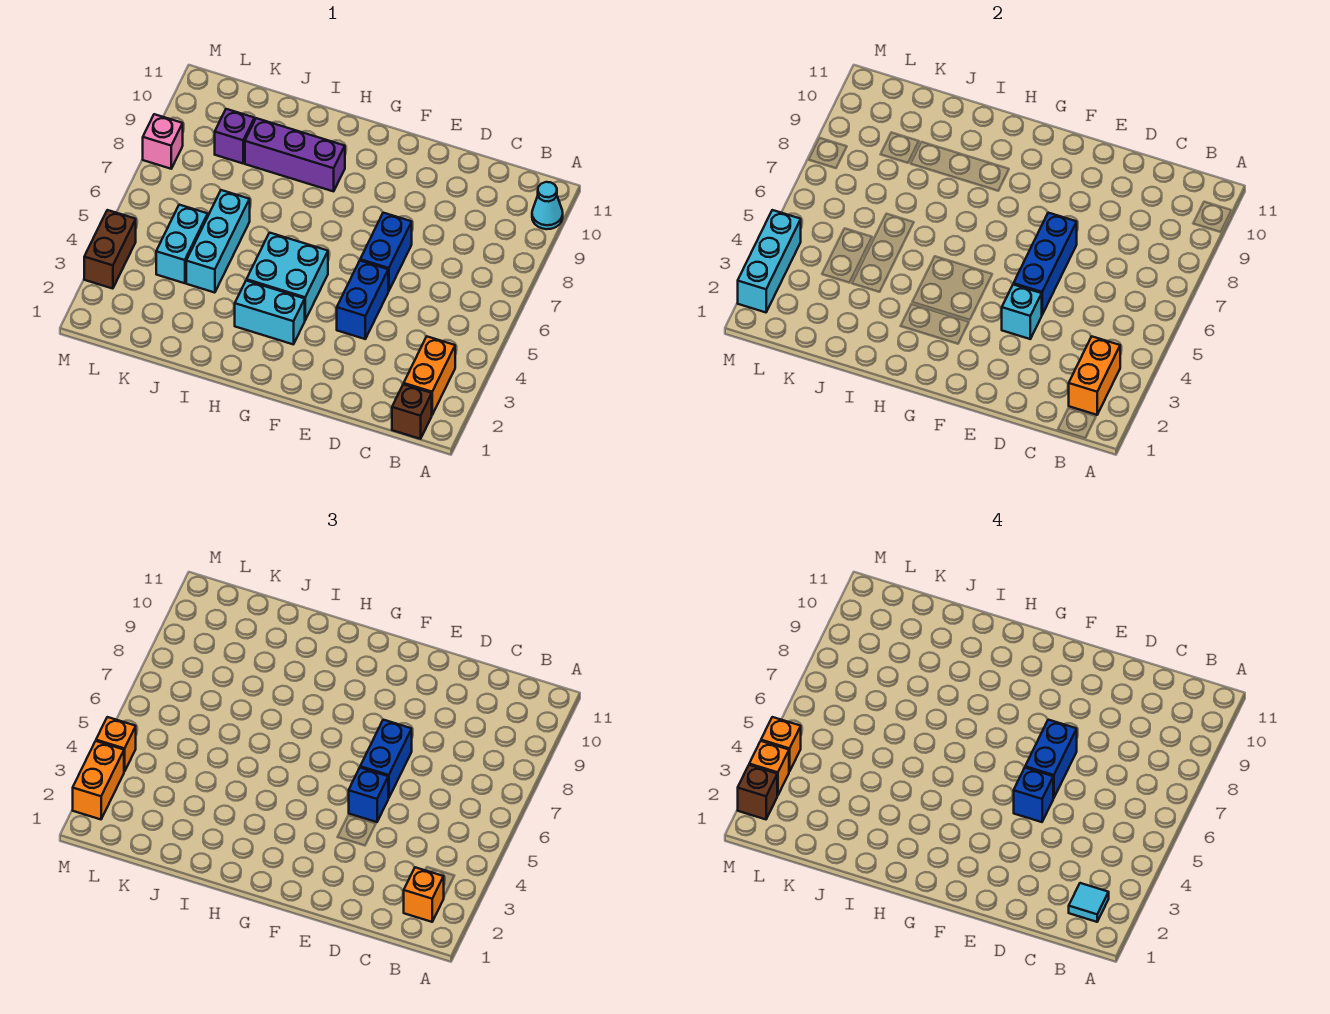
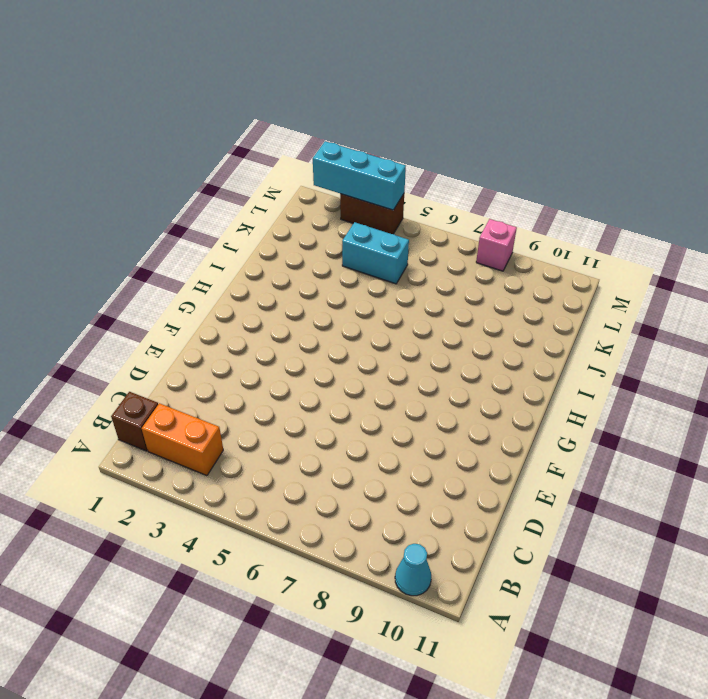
none -> blue brick E4:E5 level 1
none -> blue brick E6:E7 level 1
none -> cyan brick G3:H3 level 1

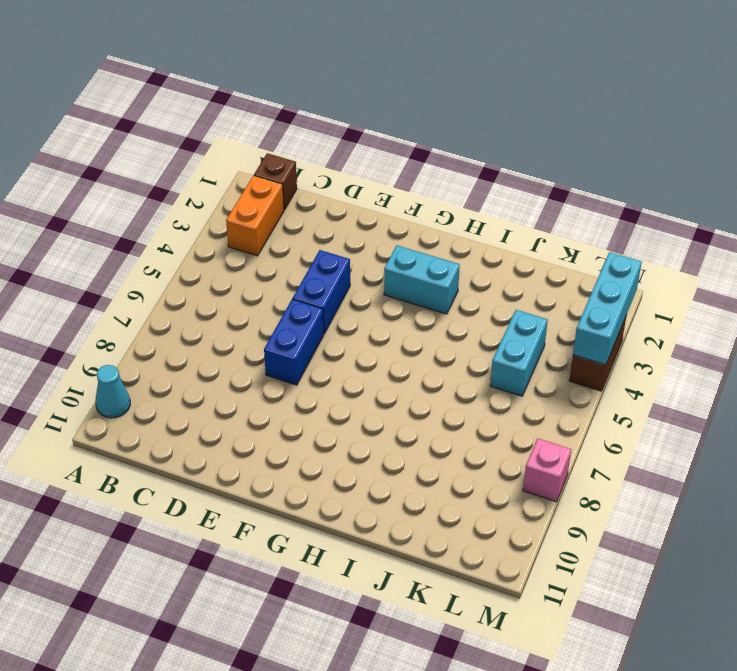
none -> cyan brick G4:H5 level 1
none -> purple brick H9:J9 level 1
none -> cyan brick J4:J6 level 1

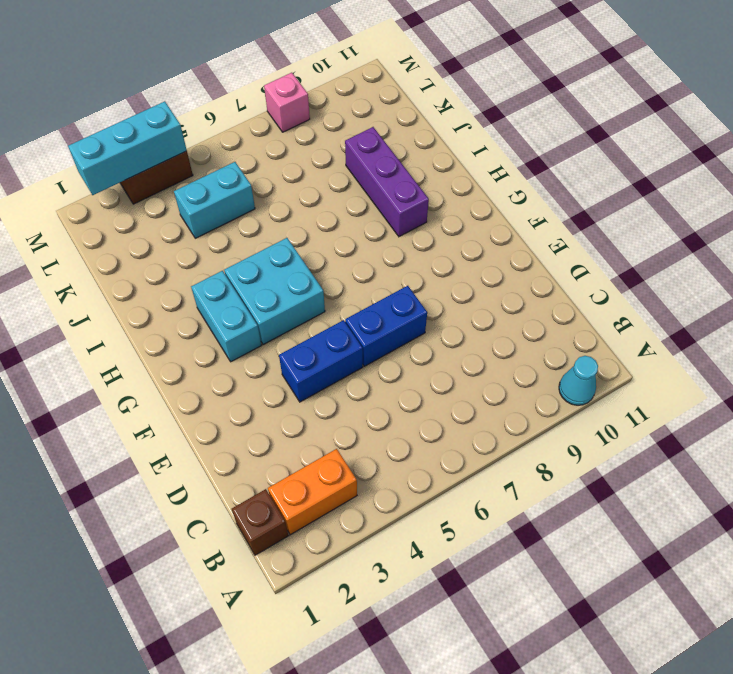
none -> cyan brick J4:J6 level 1
none -> purple brick K9 level 1
none -> orange brick B2:B3 level 2

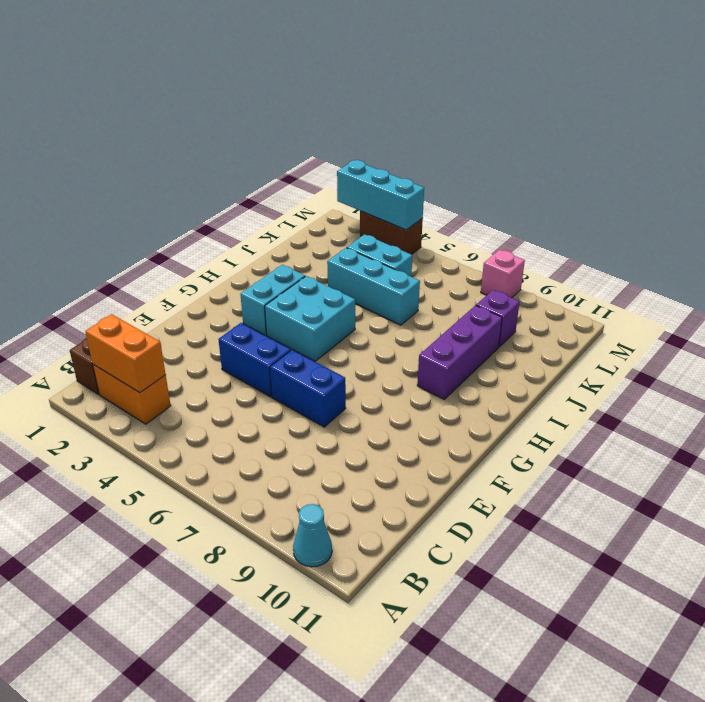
none -> cyan brick E4 level 2
none -> blue brick E5:E7 level 2
none -> orange brick B2 level 3

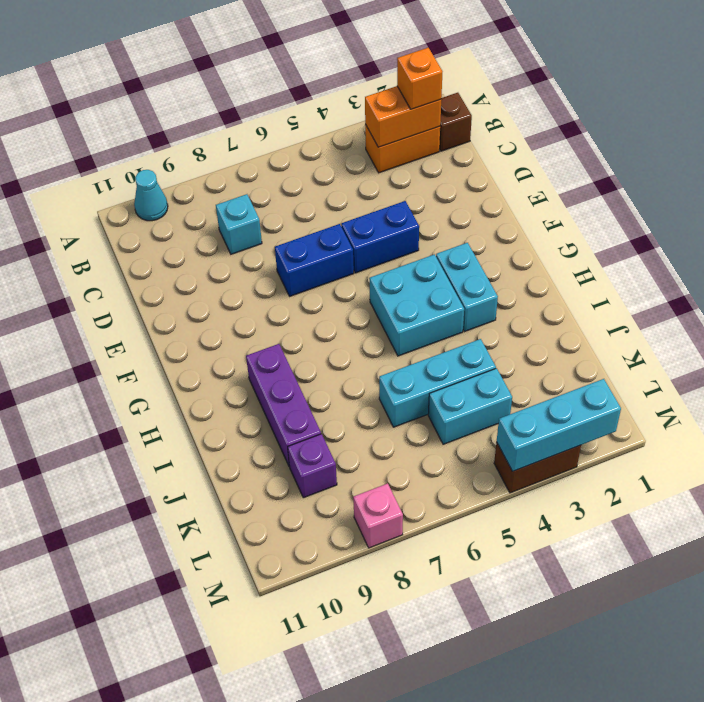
cyan brick C8 level 1 -> cyan brick E4 level 2
none -> blue brick E5:E7 level 2
none -> blue brick E5 level 3
none -> blue brick E6:E7 level 3

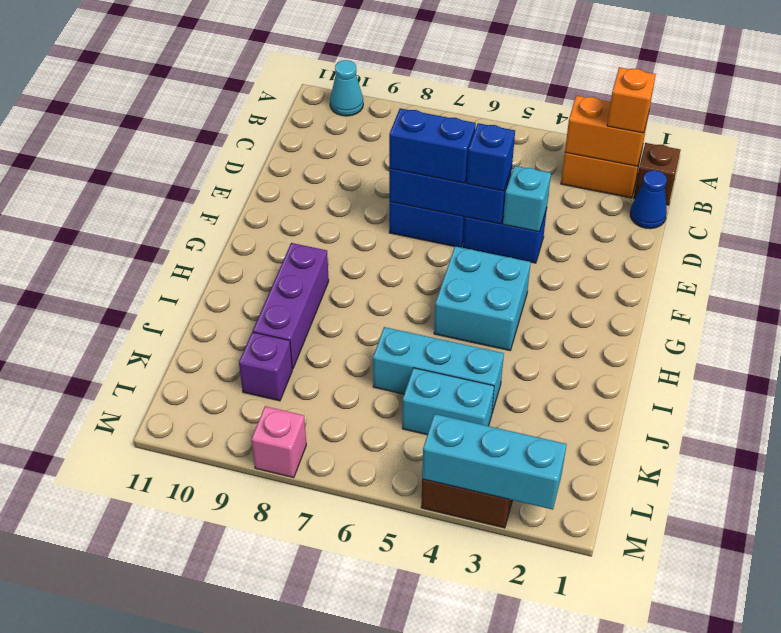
blue cone C1 level 1 -> none
none -> cyan brick G3:H3 level 1
none -> orange brick M2:M3 level 3
none -> orange brick M4 level 3

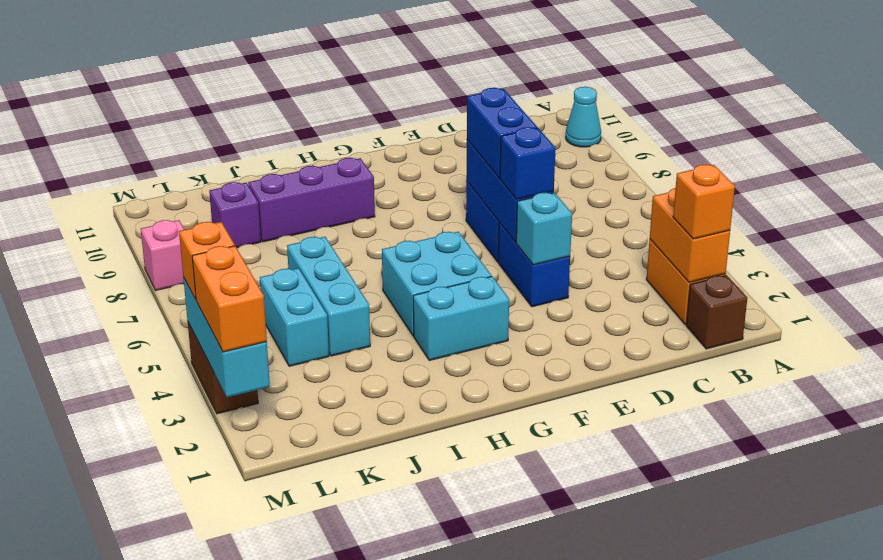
none -> cyan tile B2 level 4
none -> blue brick E5 level 4
none -> blue brick E6:E7 level 4

